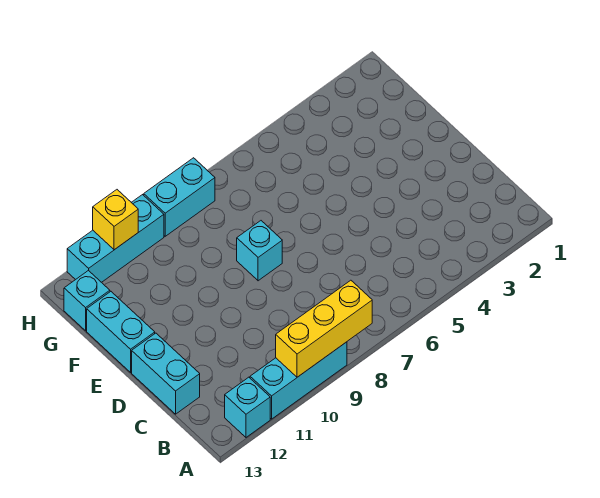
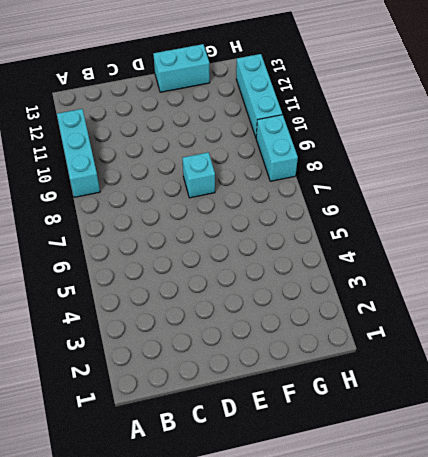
none -> cyan brick A12 level 1
none -> cyan brick C13:D13 level 1

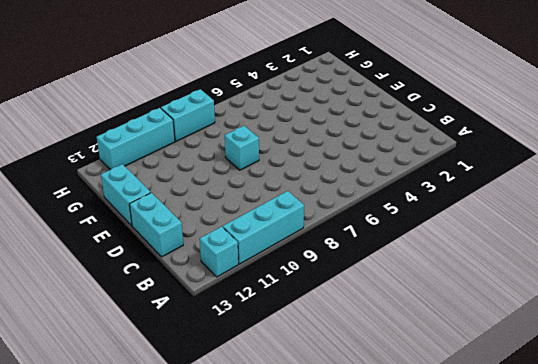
none -> cyan brick G13 level 1
none -> yellow brick A8:A10 level 2

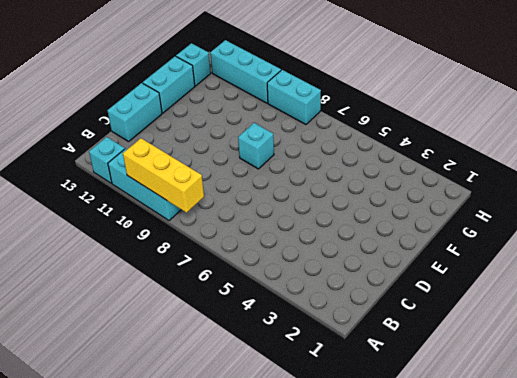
none -> yellow brick H11 level 2

